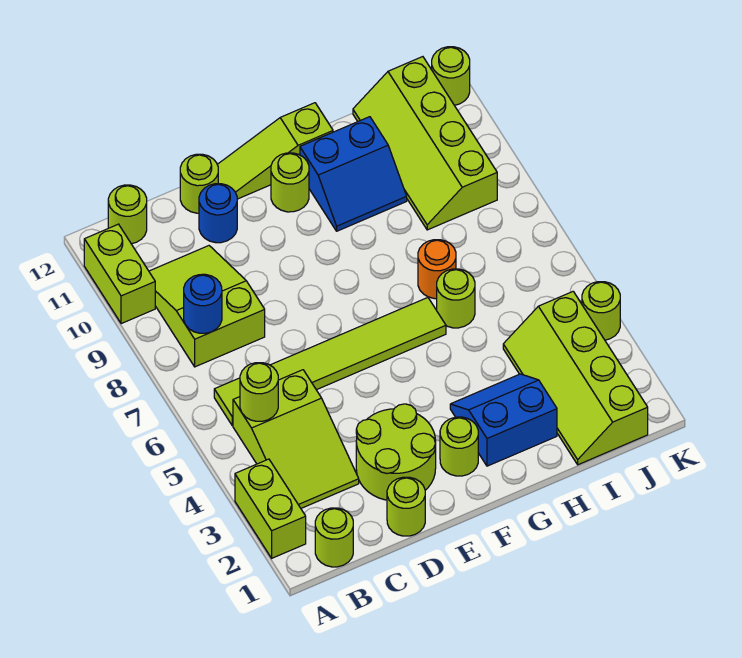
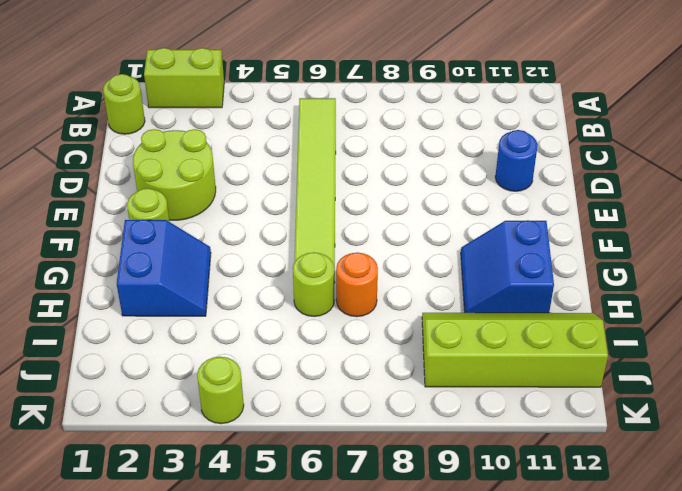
none -> lime brick A10:A11 level 1
none -> lime slope B3:C5 level 1 top 5
none -> lime slope B8:C10 level 1 top 8

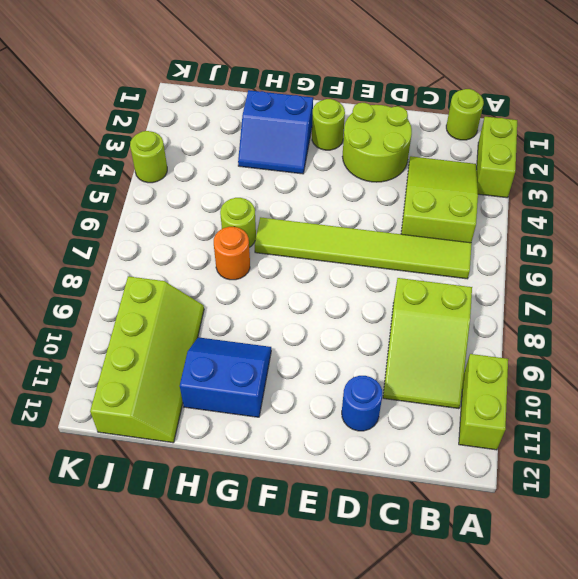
none -> lime round brick B12 level 1
none -> lime round brick D1 level 1
none -> lime round brick D12 level 1

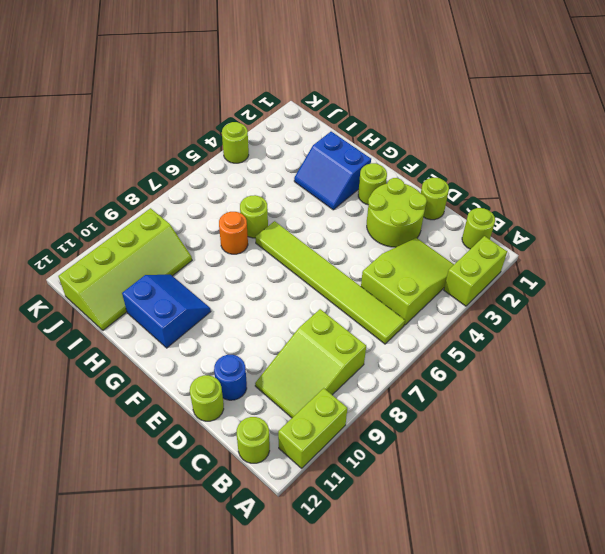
none -> lime slope E12:G12 level 1 top G
none -> lime round brick F11 level 1
none -> lime slope I1:J4 level 1 top J

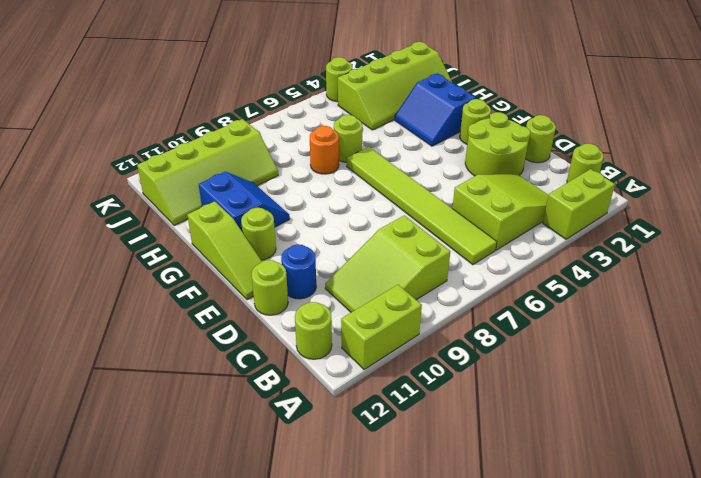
none -> lime round brick K12 level 1
none -> lime round brick B5 level 2
none -> blue round brick B8 level 2

